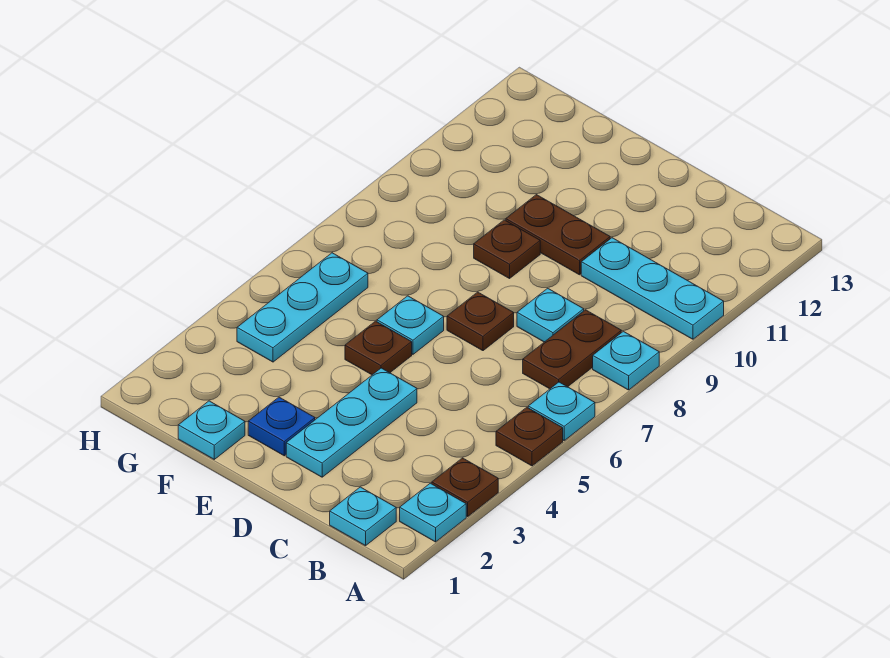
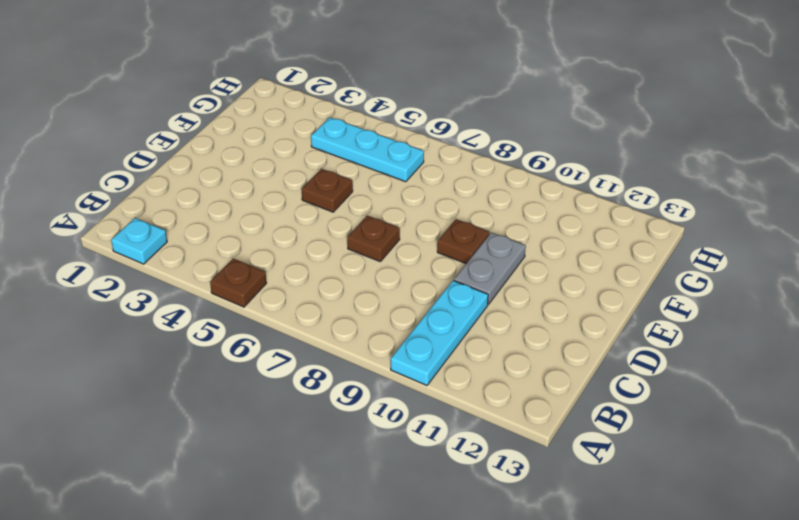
grey plate D10:E10 level 1 -> brown plate D10:E10 level 1
none -> brown plate A3 level 1
none -> cyan plate A6 level 1
none -> cyan plate A8 level 1

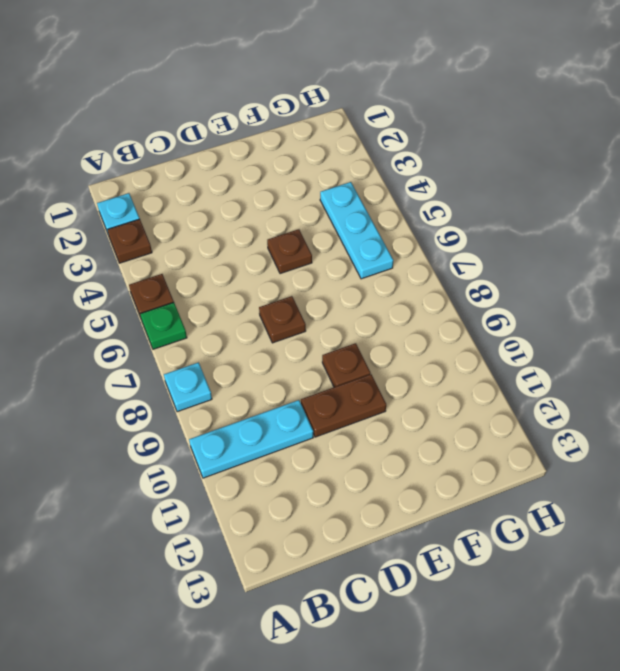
green plate A6 level 1 -> cyan plate A6 level 1
none -> cyan plate B1 level 1
none -> brown plate B7:B8 level 1
none -> cyan plate C8 level 1

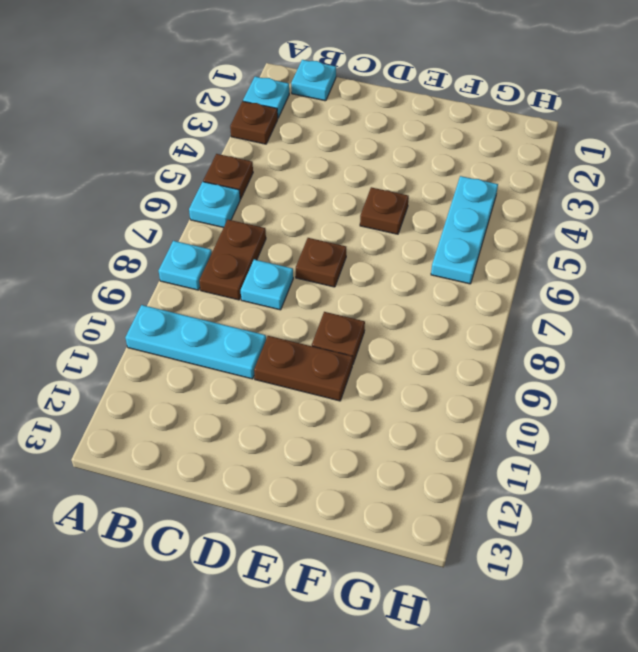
none -> cyan plate D2:D4 level 1
none -> blue plate E2 level 1
none -> cyan plate E6 level 1

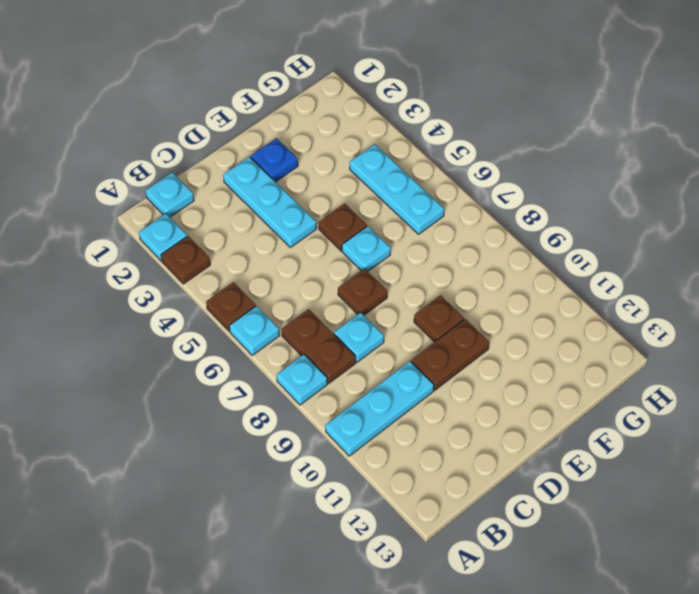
none -> cyan plate F1 level 1

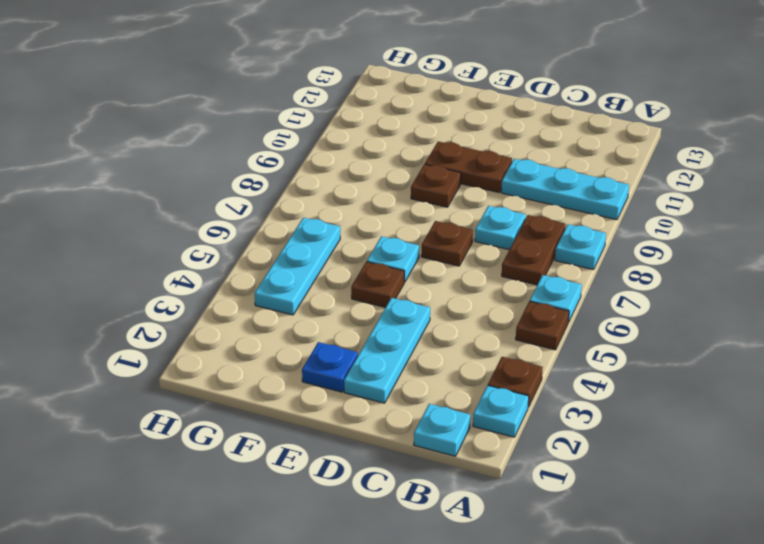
none -> cyan plate F1 level 1

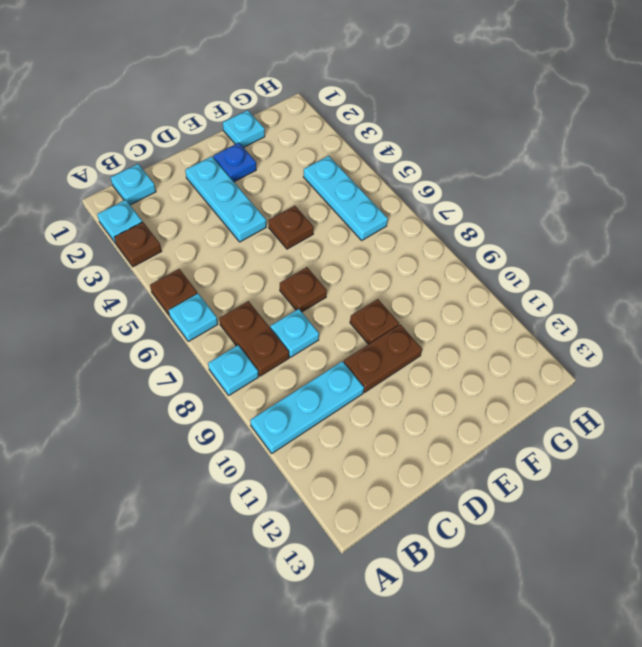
none -> cyan plate E6 level 1

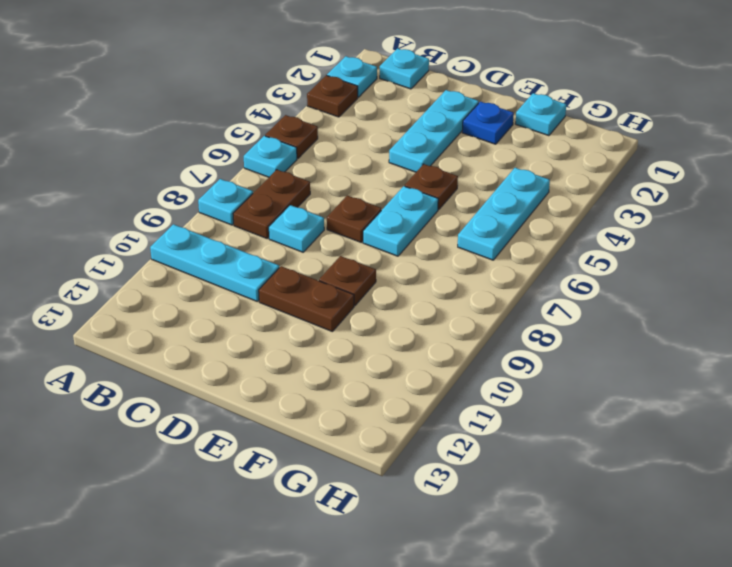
cyan plate E6:E7 level 1 -> cyan plate E6 level 1

